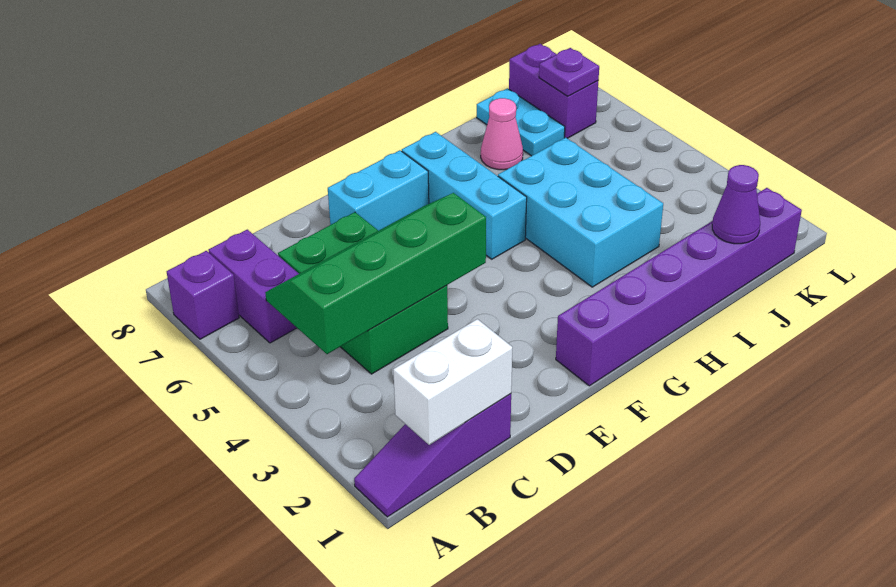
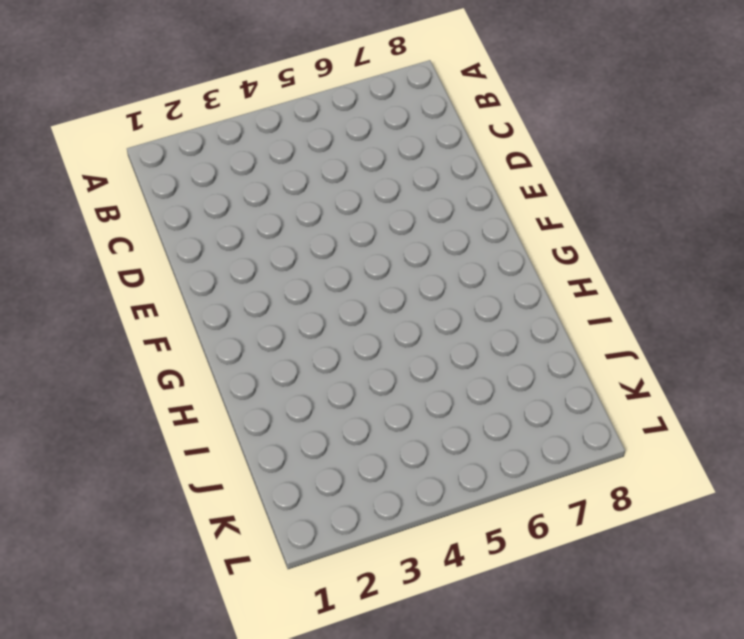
none -> purple slope A1:C1 level 1 top C
none -> purple brick A7 level 1
none -> purple brick B6:B7 level 1

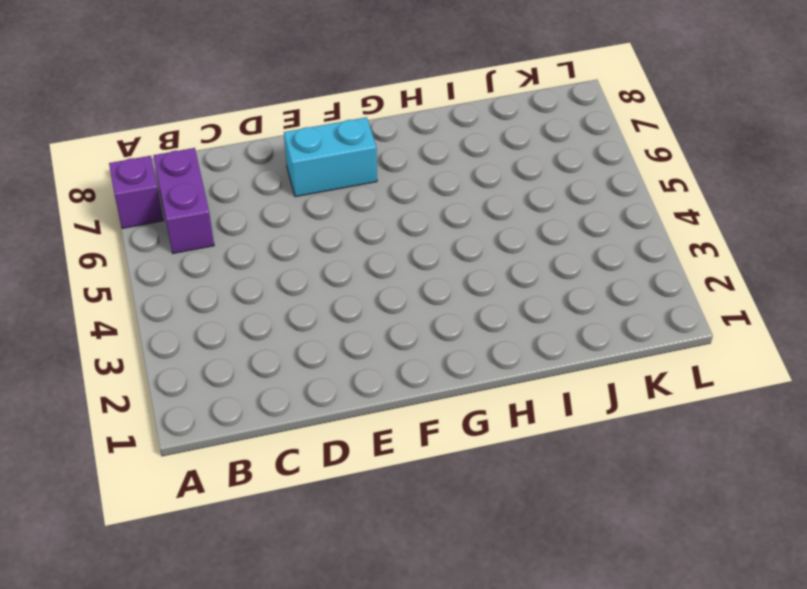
none -> purple slope A1:C1 level 1 top C
none -> green brick C4:D6 level 1
none -> purple brick F1:K1 level 1

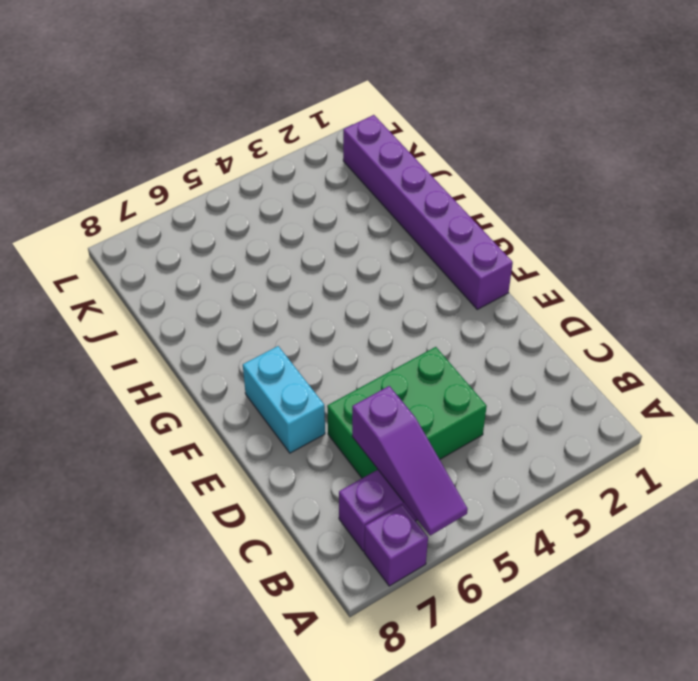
purple slope A6:C6 level 2 top C -> purple slope A1:C1 level 1 top C
none -> cyan brick G5:G7 level 1
none -> cyan brick H3:I5 level 1
none -> pink cone I7 level 1

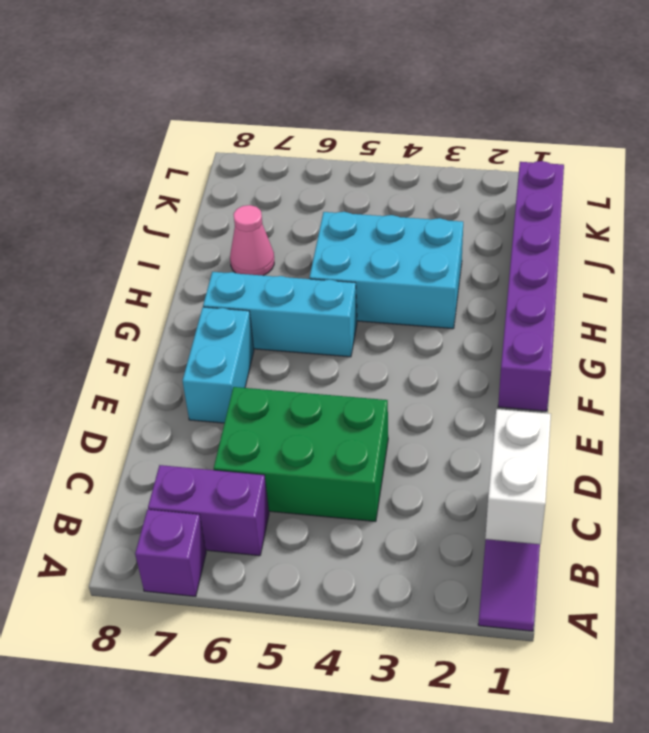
none -> cyan plate J7:J8 level 1
none -> purple brick K7:K8 level 1
none -> green slope B4:E5 level 2 top 4

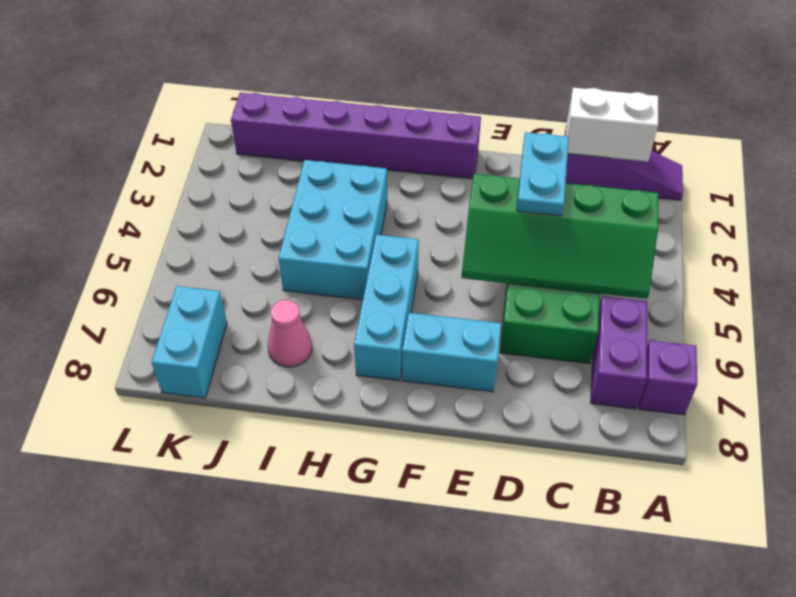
cyan plate D3:D4 level 3 -> cyan plate J7:J8 level 1
cyan brick K7:K8 level 1 -> purple brick K7:K8 level 1
none -> purple cone J1 level 2
none -> purple plate K7 level 2

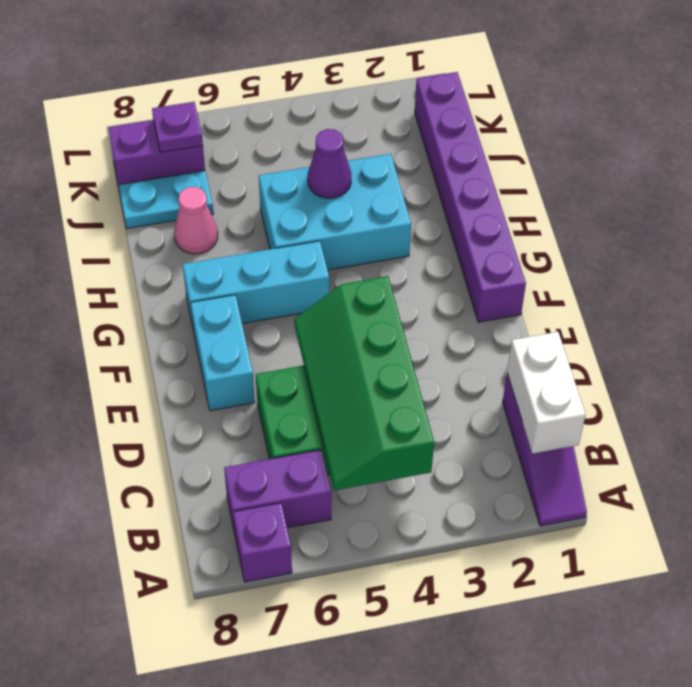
purple cone I4 level 2 -> purple cone J1 level 2

